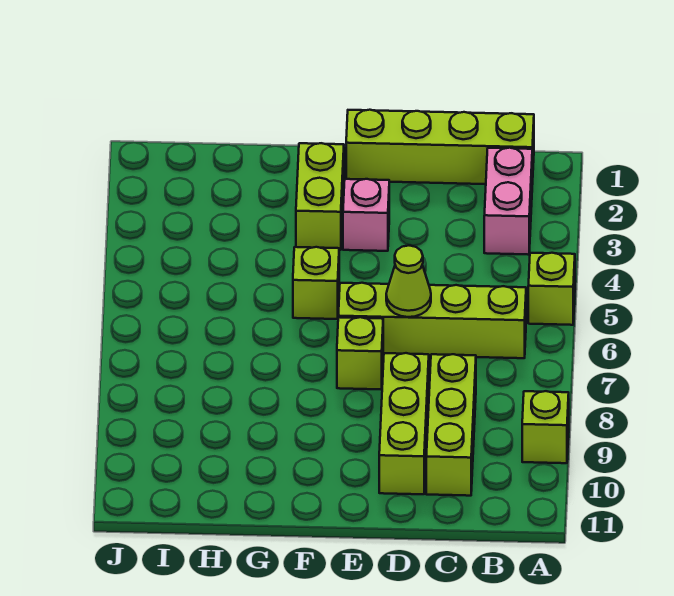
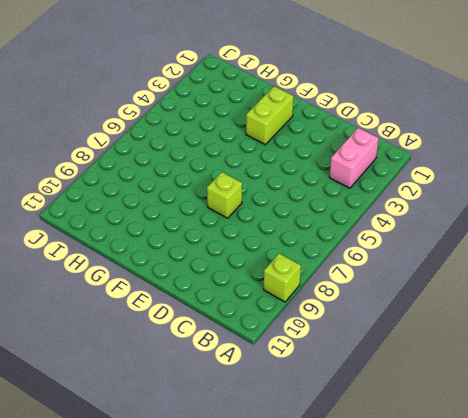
none -> lime brick A5 level 1
none -> lime brick B1:E1 level 1
none -> lime brick B6:E6 level 1

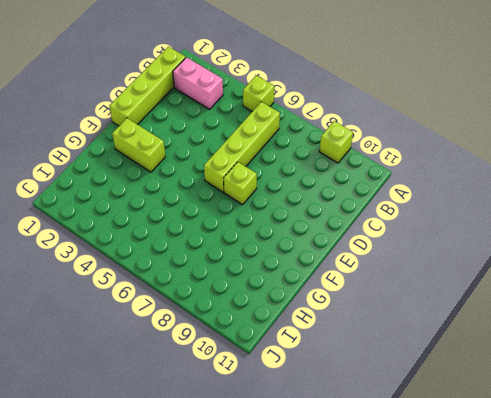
none -> lime brick C8:C10 level 1
none -> lime brick D8:D10 level 1
none -> pink brick E3 level 1

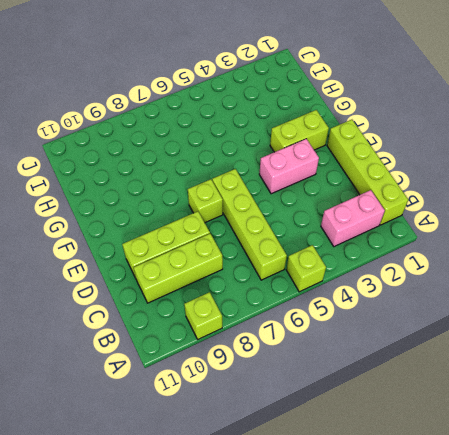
pink brick E3:E4 level 1 -> pink brick E3 level 1
none -> lime brick F5 level 1
none -> lime cone D6 level 2

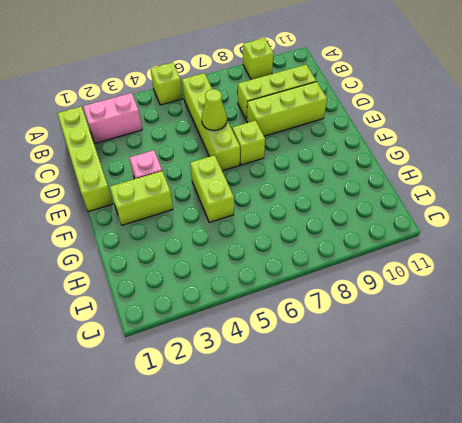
lime brick F5:G5 level 1 -> lime brick F5 level 1

